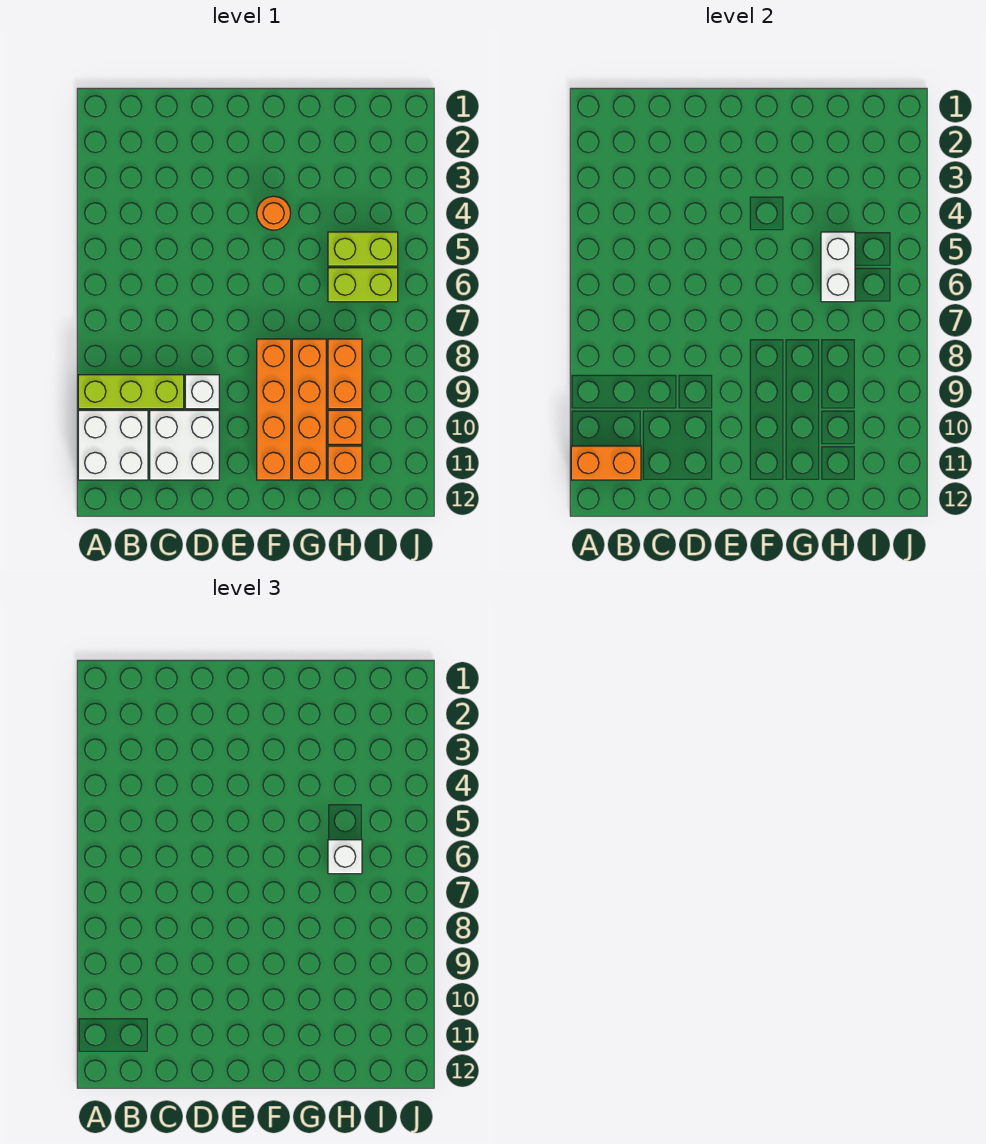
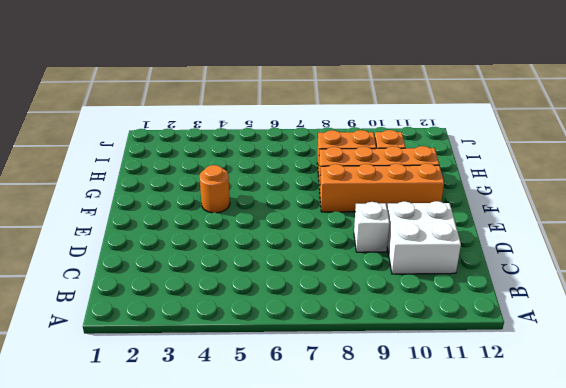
none -> lime brick A9:C9 level 1
none -> white brick A10:B11 level 1
none -> lime brick H5:I5 level 1

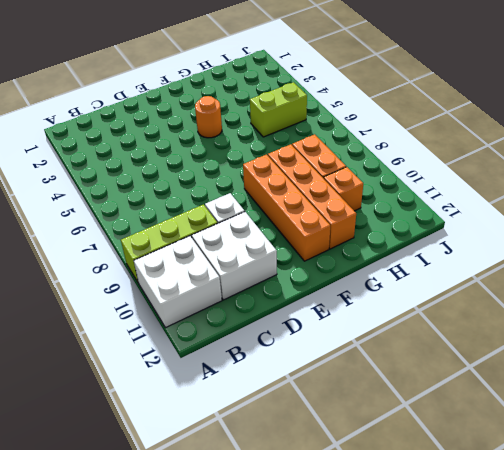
none -> lime brick H6:I6 level 1
none -> orange brick H11 level 1
none -> orange brick A11:B11 level 2

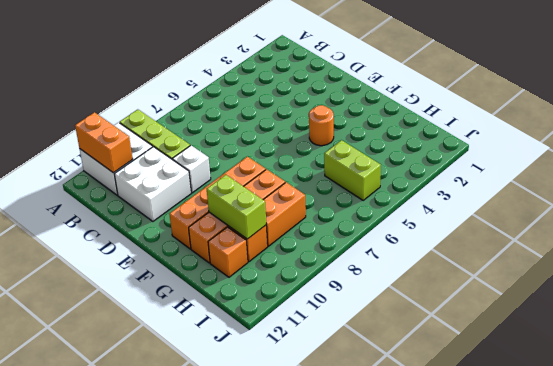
lime brick G10:H10 level 2 -> lime brick H6:I6 level 1
none -> white brick H5:H6 level 2
none -> white brick H6 level 3

